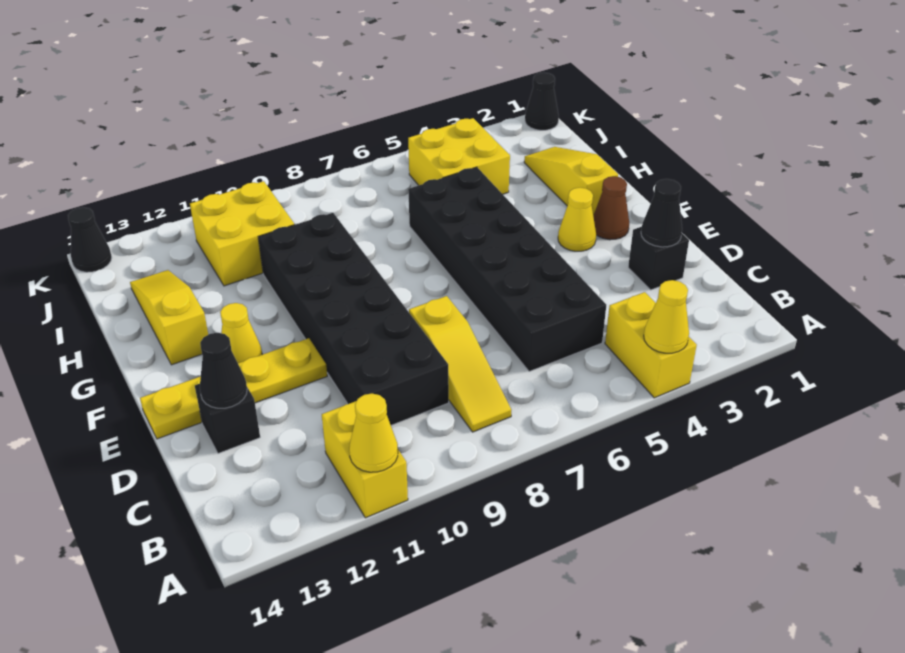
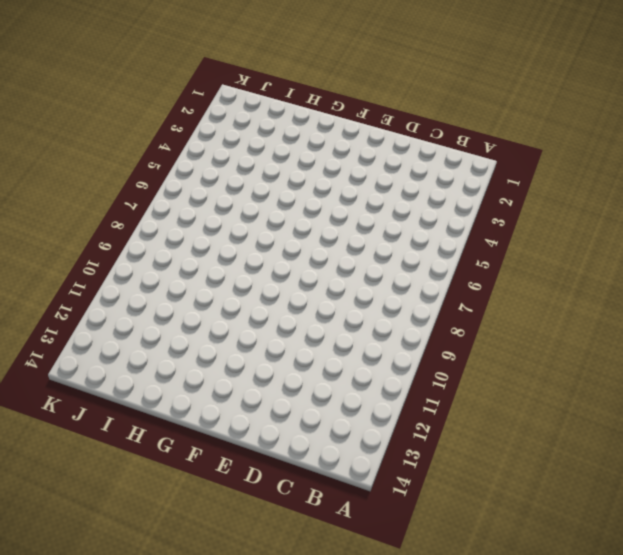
none -> yellow brick A4:B4 level 1
none -> yellow brick A11:B11 level 1
none -> yellow slope B8:D8 level 1 top D

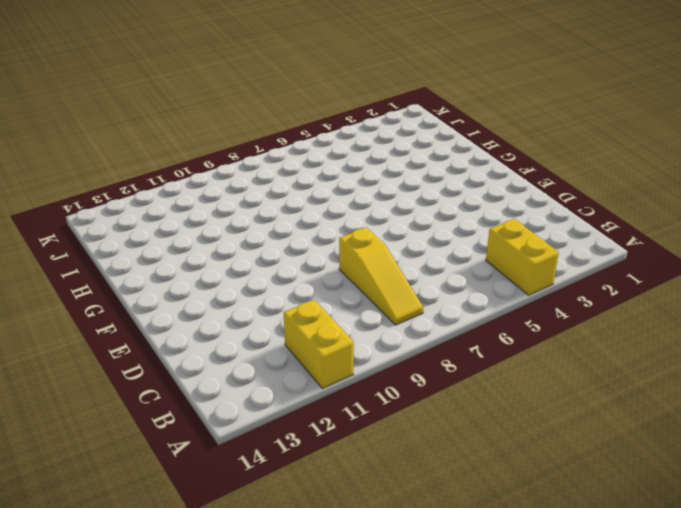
none -> black brick C5:H6 level 1
none -> black brick C9:H10 level 1
none -> black brick D2 level 1

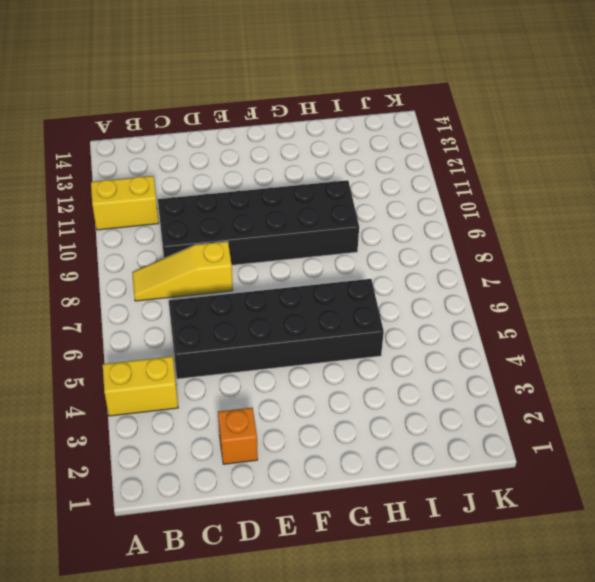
orange brick D2 level 1 -> black brick D2 level 1
none -> black brick D13 level 1
none -> yellow plate E11:E14 level 1
none -> brown cone F2 level 1

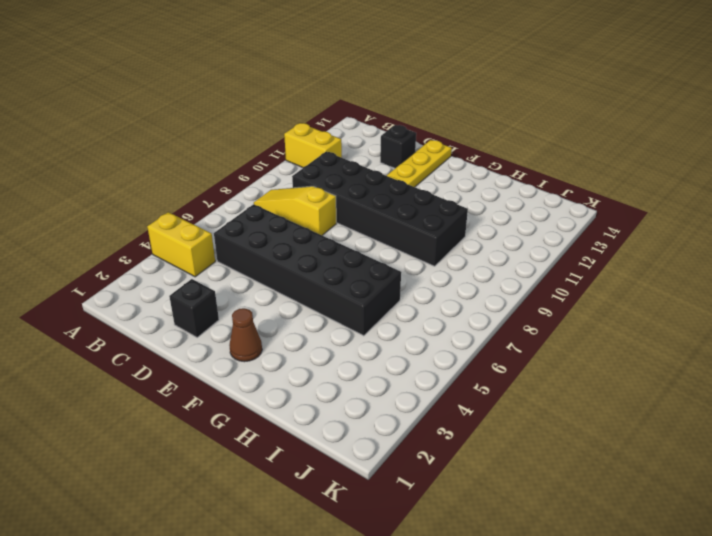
none -> yellow cone F3 level 1
none -> yellow cone F12 level 1
none -> yellow slope G2:I2 level 1 top G

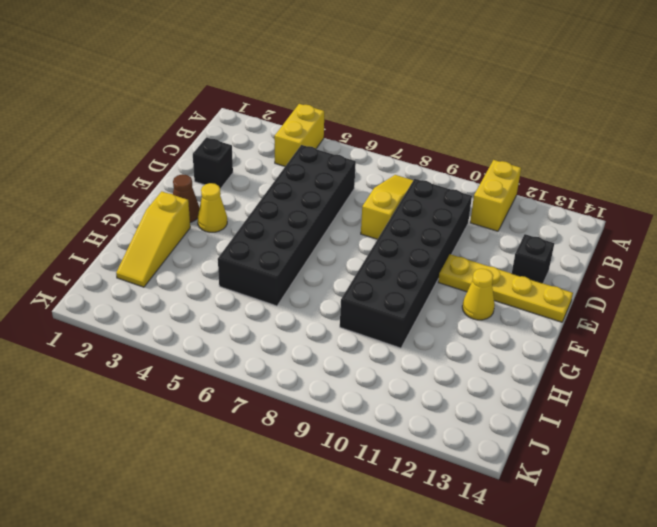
none -> yellow slope G13:I13 level 1 top G
none -> yellow brick I4:J5 level 1
none -> yellow brick I10:J11 level 1

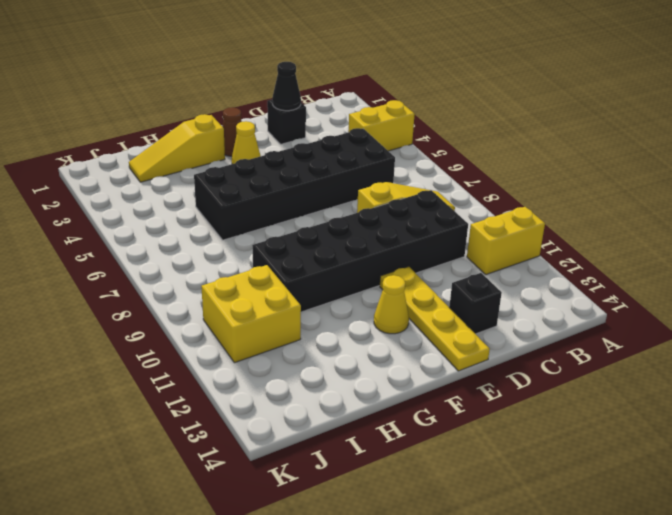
none -> yellow slope G13:I13 level 1 top G
none -> yellow brick I4:J5 level 1
none -> black cone K1 level 1

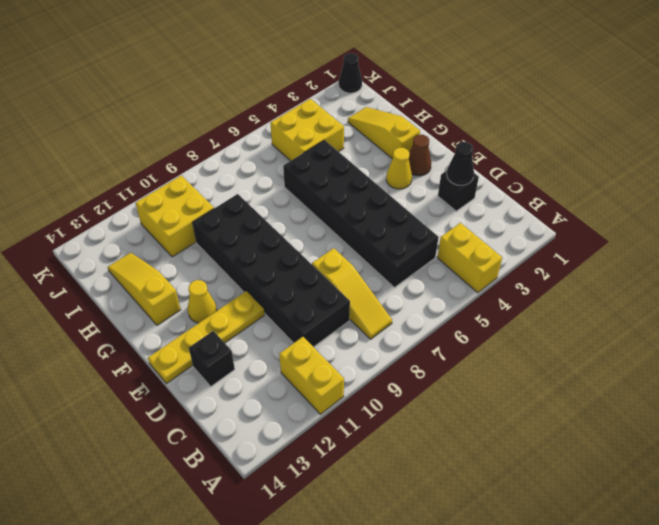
none -> black cone K14 level 1
none -> yellow cone A4 level 2
none -> yellow cone A11 level 2

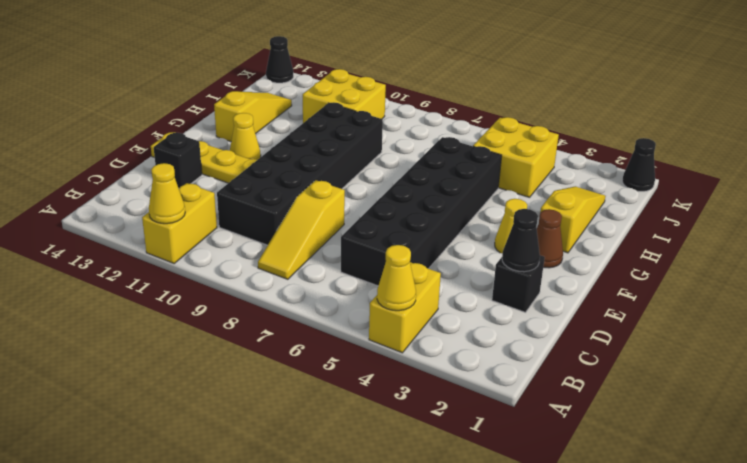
none -> black cone D13 level 2

